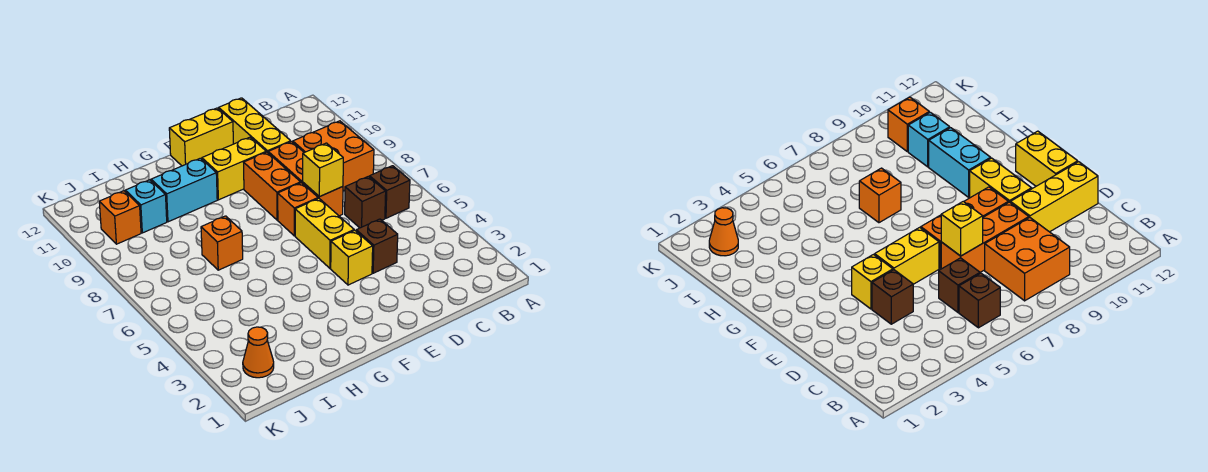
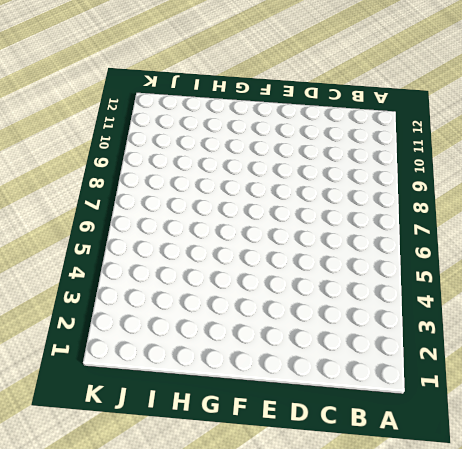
none -> brown brick B6 level 1
none -> orange brick B8:C9 level 1
none -> brown brick C6 level 1

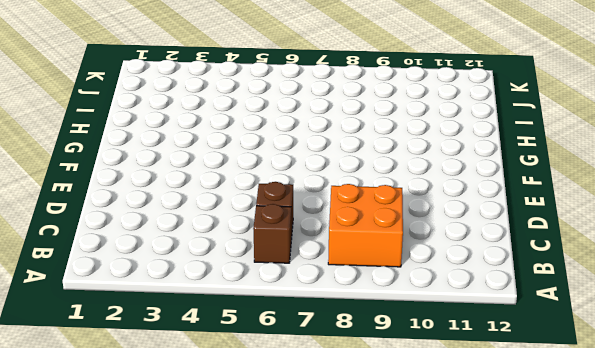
none -> brown brick D4 level 1
none -> orange brick D7:D9 level 1
none -> yellow brick D10:D12 level 1

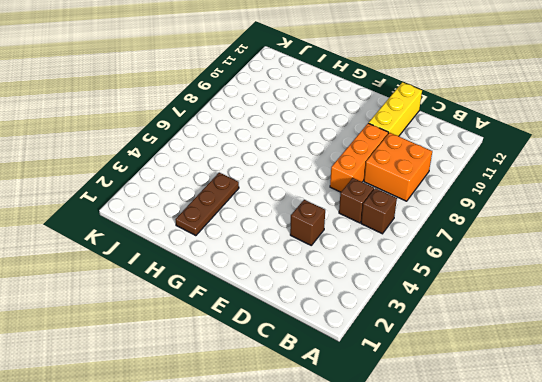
brown plate H2:H4 level 1 -> none
none -> yellow brick E4 level 1
none -> yellow brick E5:E6 level 1
none -> orange brick E7 level 1

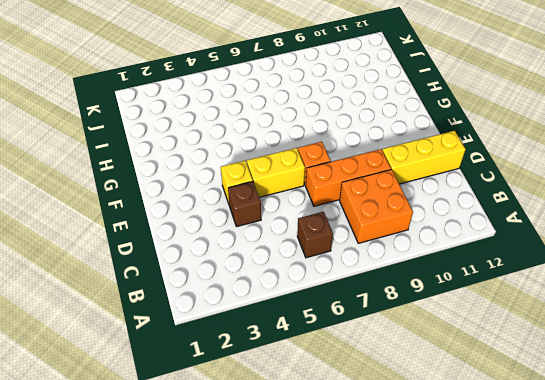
none -> brown brick C6 level 1
none -> orange brick E8:E9 level 1
none -> yellow brick E10:F10 level 1

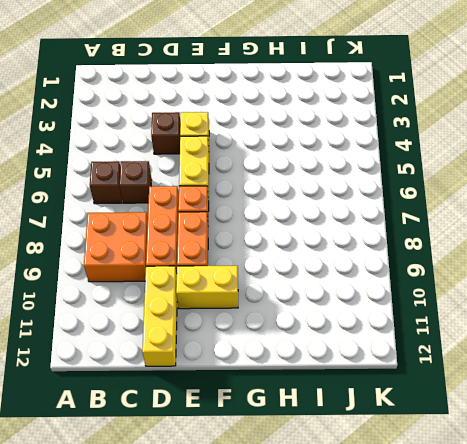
none -> yellow brick E12:F12 level 1
none -> cyan brick G10:H10 level 1
none -> orange brick H7 level 1

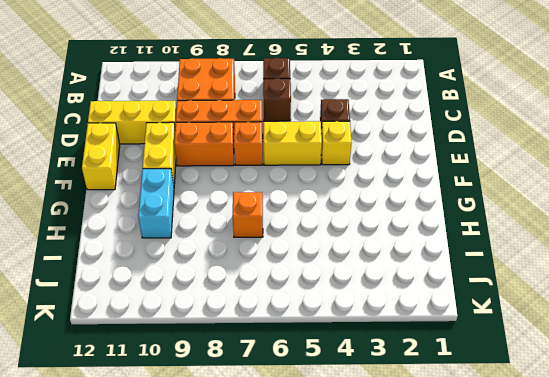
none -> cyan brick I10 level 1
none -> orange cone J2 level 1
none -> orange brick J10 level 1

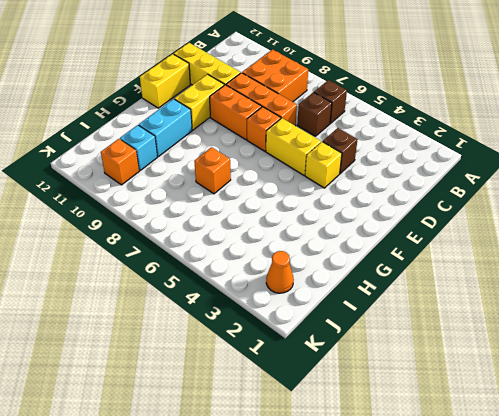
none -> yellow brick D7 level 2

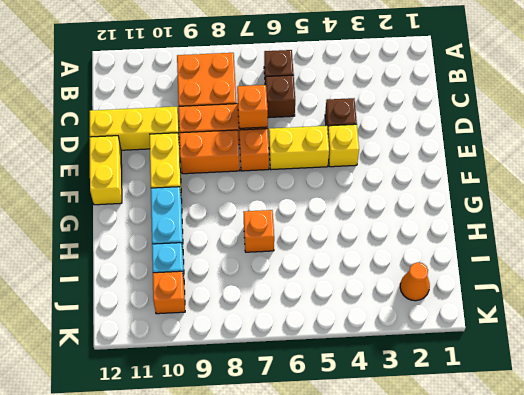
orange brick D7 level 2 -> yellow brick D7 level 2

